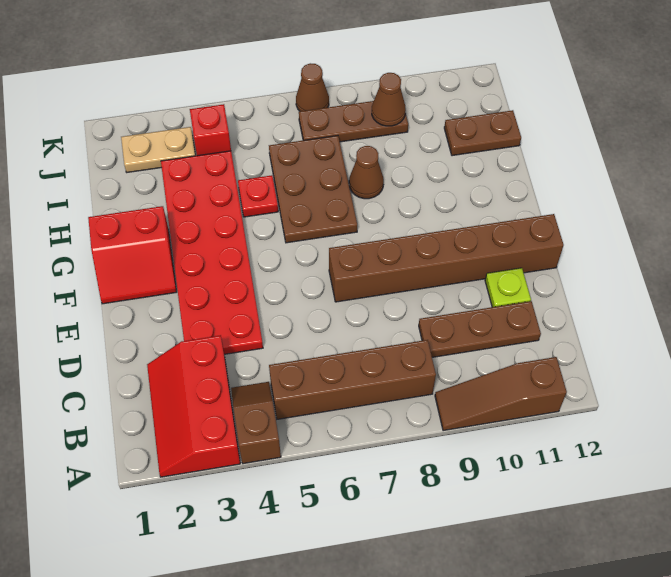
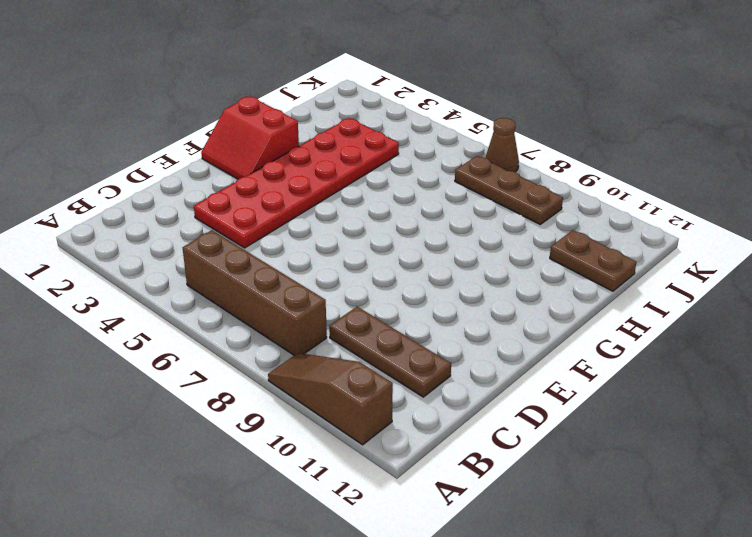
none -> red slope A2:C3 level 1 top 3
none -> brown slope A4:B4 level 1 top A
none -> lime plate D11 level 1

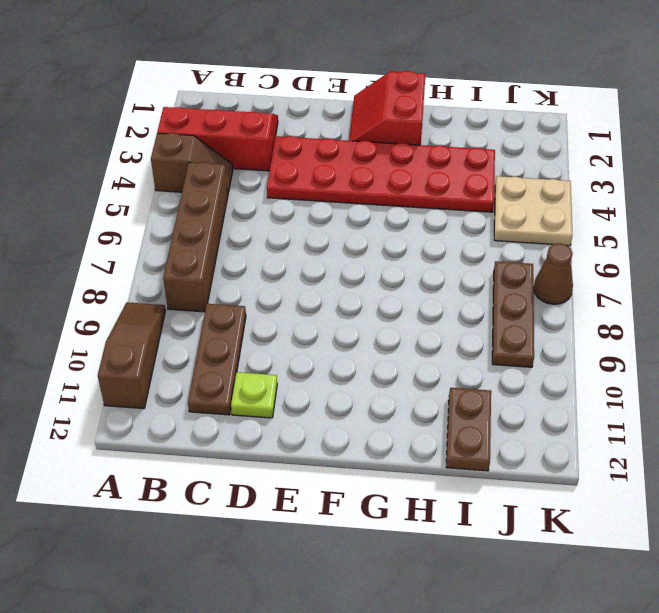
tan plate J4:K5 level 1 -> red brick J4 level 1
none -> brown brick E7:E12 level 1
none -> brown plate G6:I7 level 1
none -> red plate H5 level 1

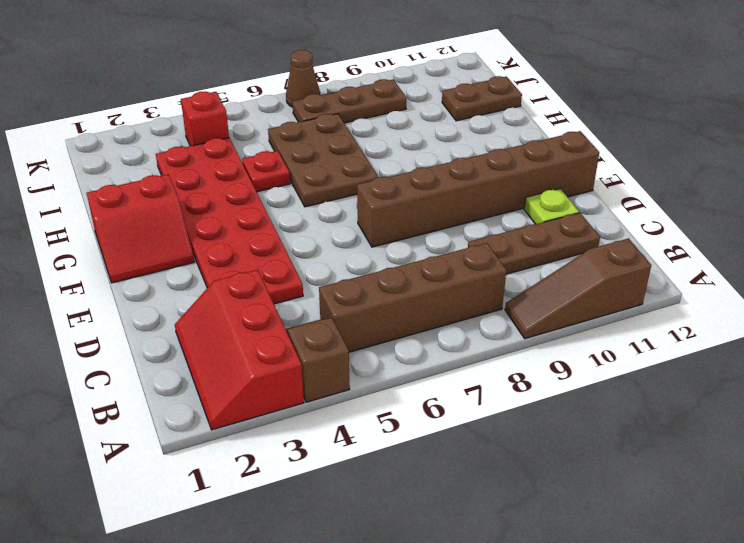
none -> brown cone H8 level 1
none -> tan plate J2:J3 level 1
none -> brown cone J9 level 2

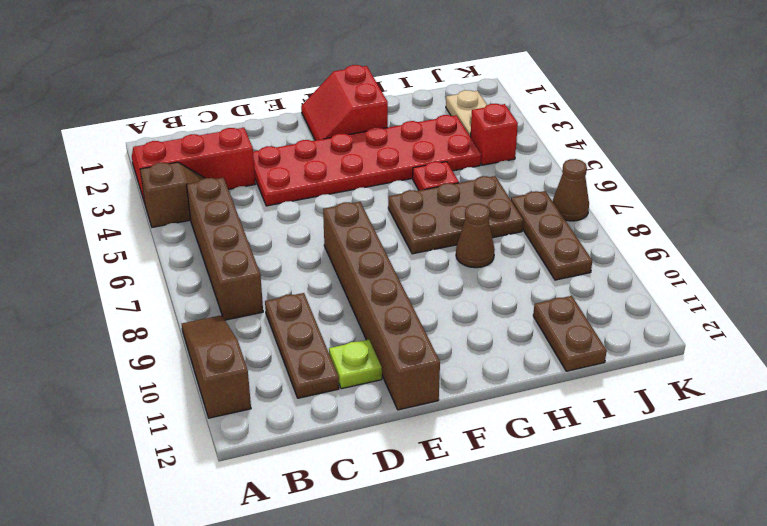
none -> brown cone J9 level 2

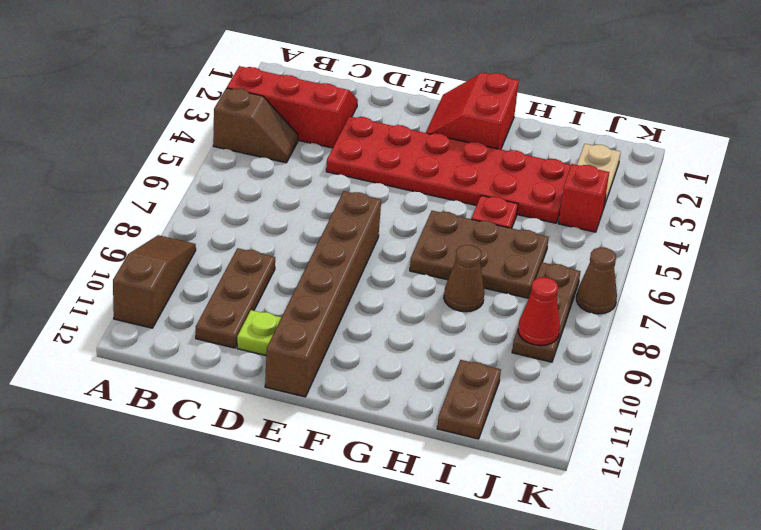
red cone J9 level 2 -> brown cone J9 level 2
none -> brown brick B5:B8 level 1

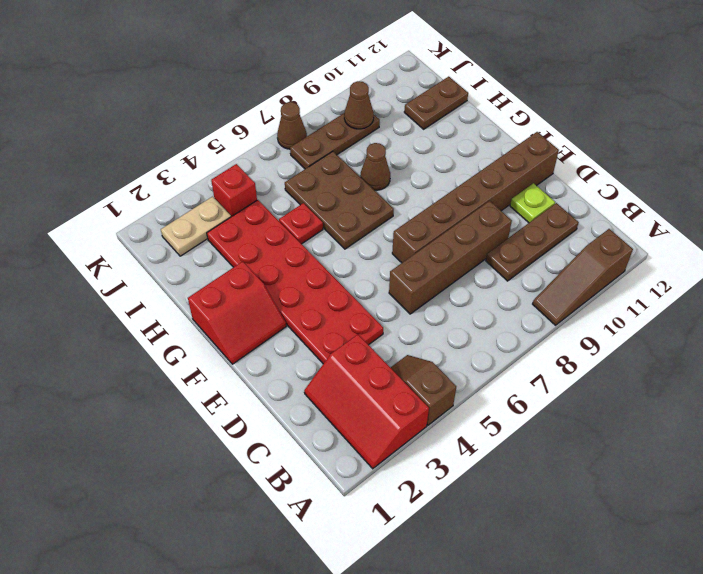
brown brick D6:D9 level 1 -> brown brick B5:B8 level 1

